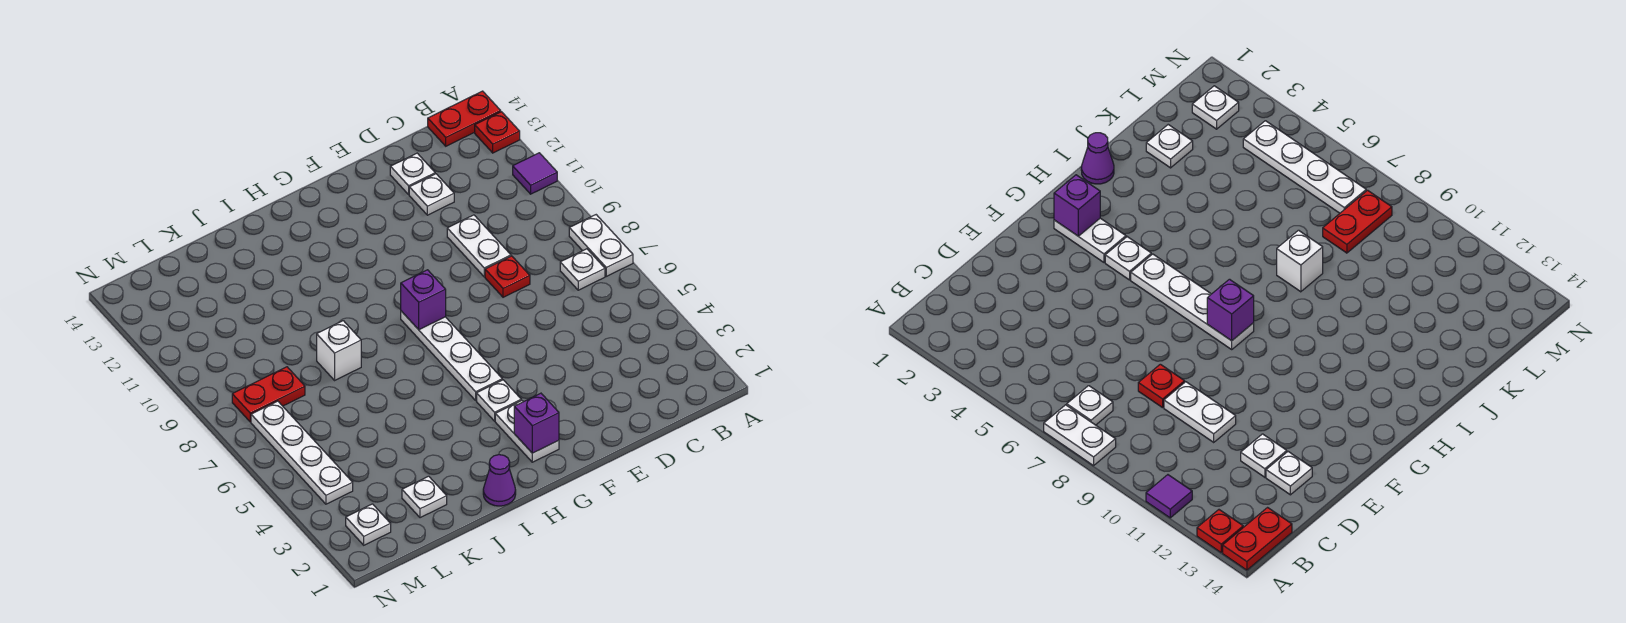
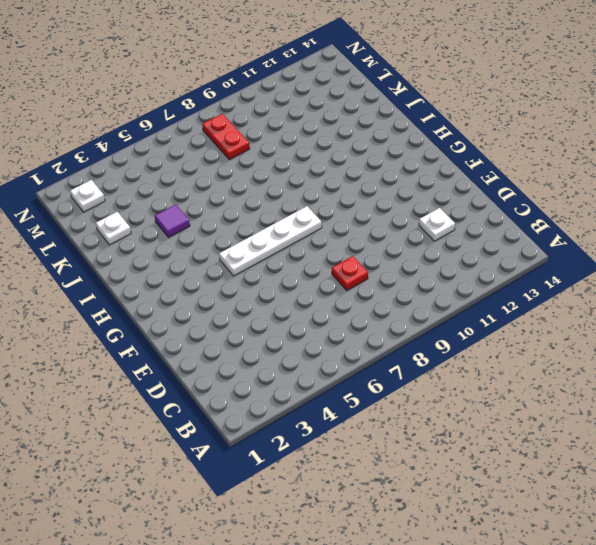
purple tile J4 level 1 -> purple tile A11 level 1
none -> white plate A7:A8 level 1
none -> red plate A13 level 1
none -> red plate A14:B14 level 1

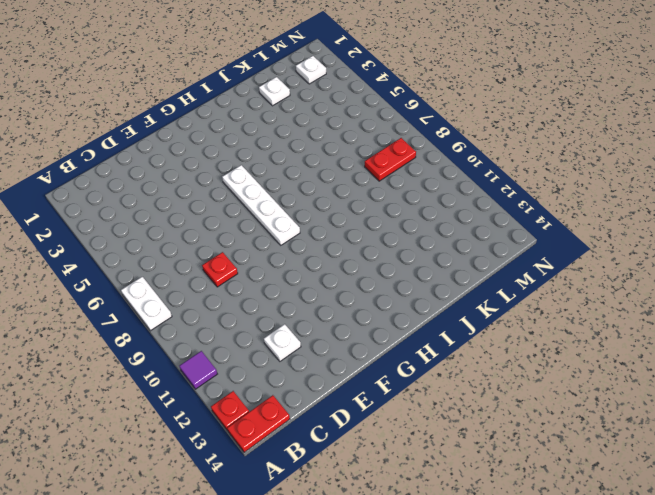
none -> white plate B7 level 1
none -> white plate D9:D10 level 1
none -> white plate D13 level 1

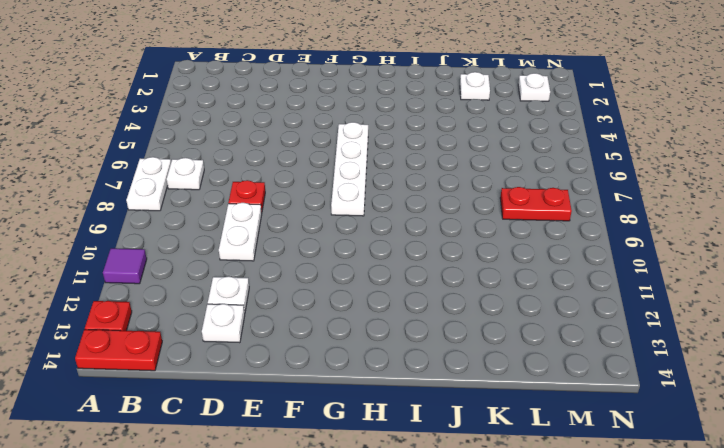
none -> white plate G2:G3 level 1
none -> white plate G4 level 1
none -> purple cone I1 level 1

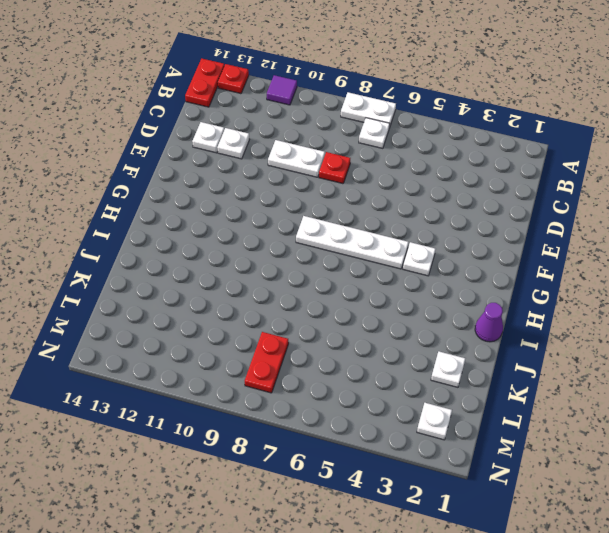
none -> white plate G2:G3 level 1
none -> white brick J8 level 1
none -> white plate M4:M7 level 1

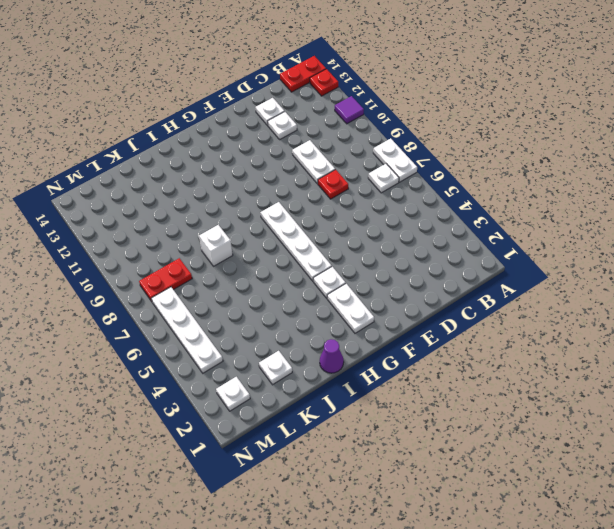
none -> purple brick G2 level 2
none -> purple brick G8 level 2

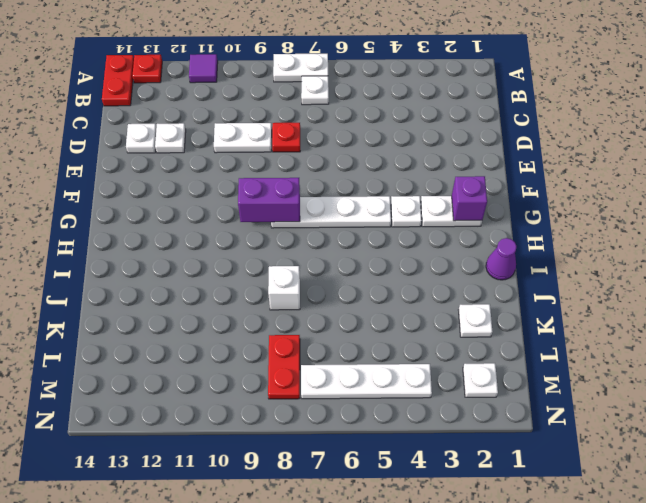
purple brick G8:G9 level 2 -> purple brick G8 level 2

